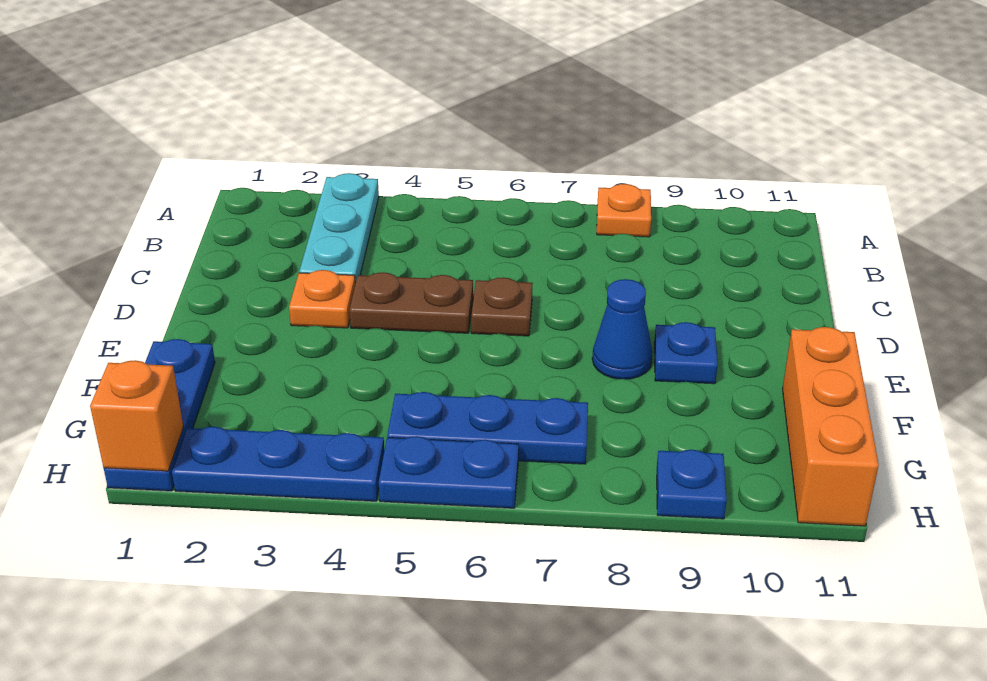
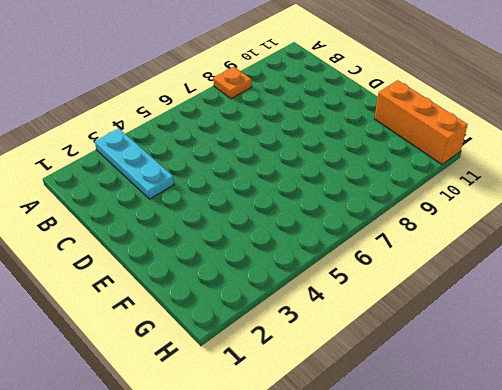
none -> orange plate D3 level 1
none -> brown plate D4:D5 level 1
none -> brown plate D6 level 1

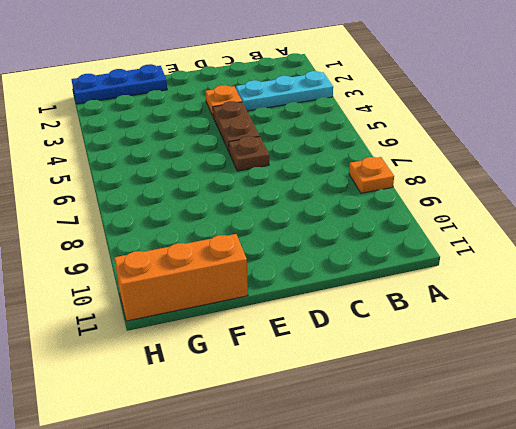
none -> blue cone E8 level 1
none -> blue plate E9 level 1
none -> blue plate G5:G7 level 1

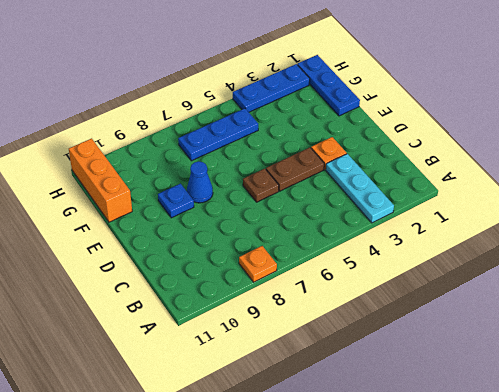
none -> blue plate H5:H6 level 1
none -> blue plate H9 level 1
none -> orange brick H1 level 2

